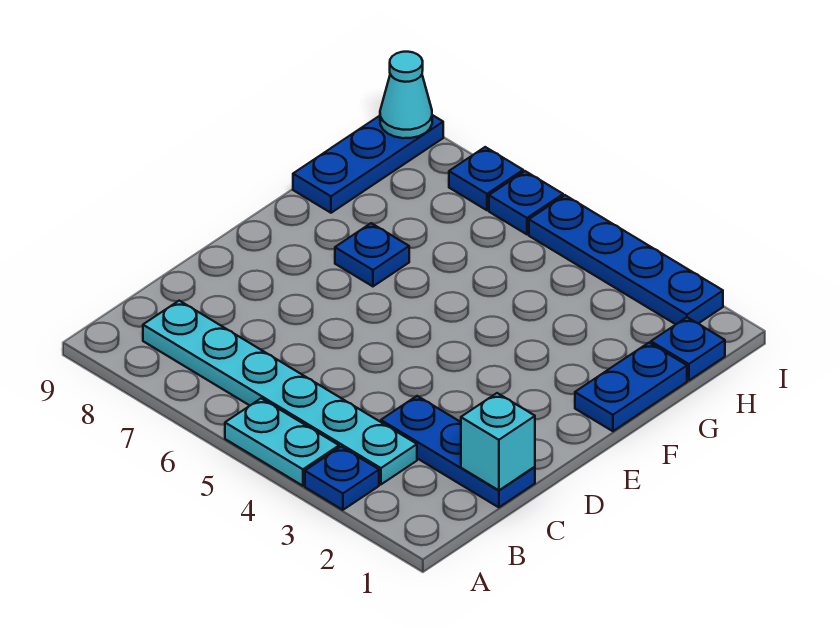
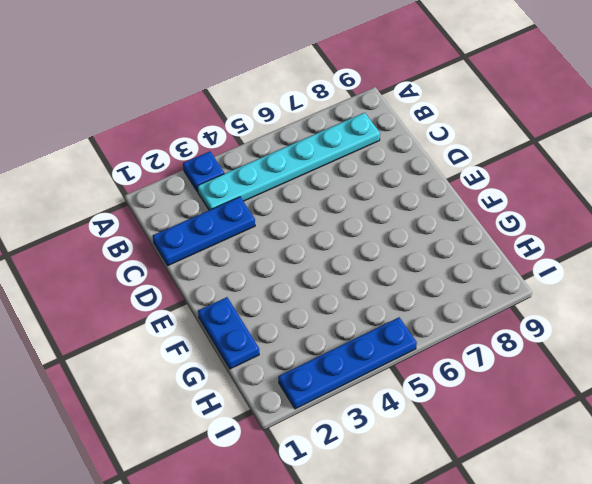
none -> cyan plate A4:A5 level 1
none -> blue plate F7 level 1
none -> blue plate G9:I9 level 1

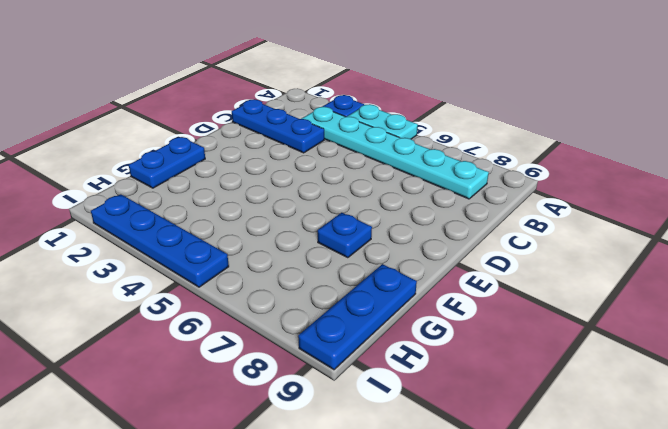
none -> blue plate H1 level 1
none -> blue plate I6 level 1
none -> blue plate I7 level 1

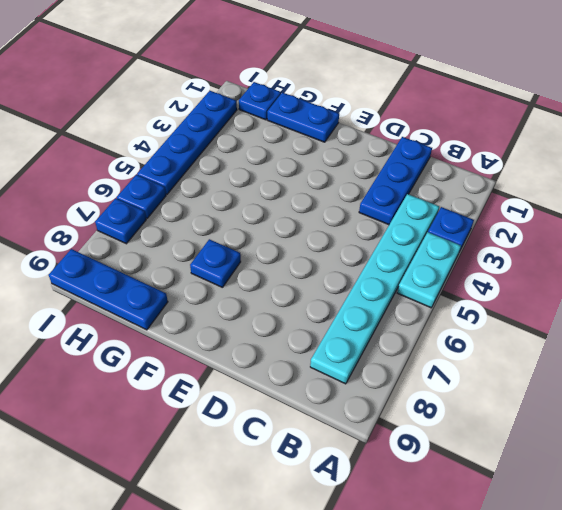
none -> cyan brick C1 level 2
none -> cyan cone I9 level 2

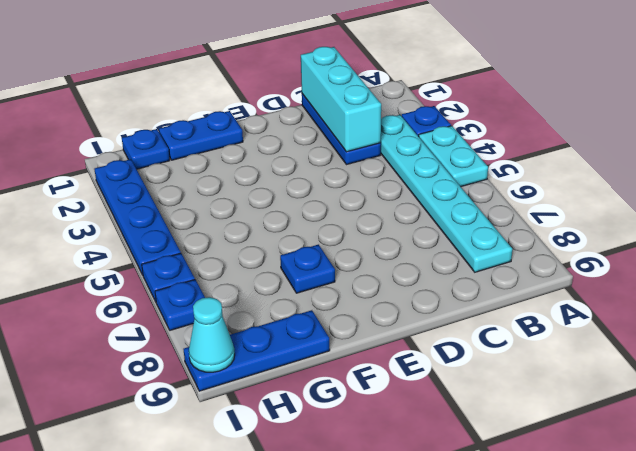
cyan brick C1:C3 level 2 -> cyan brick C1 level 2

